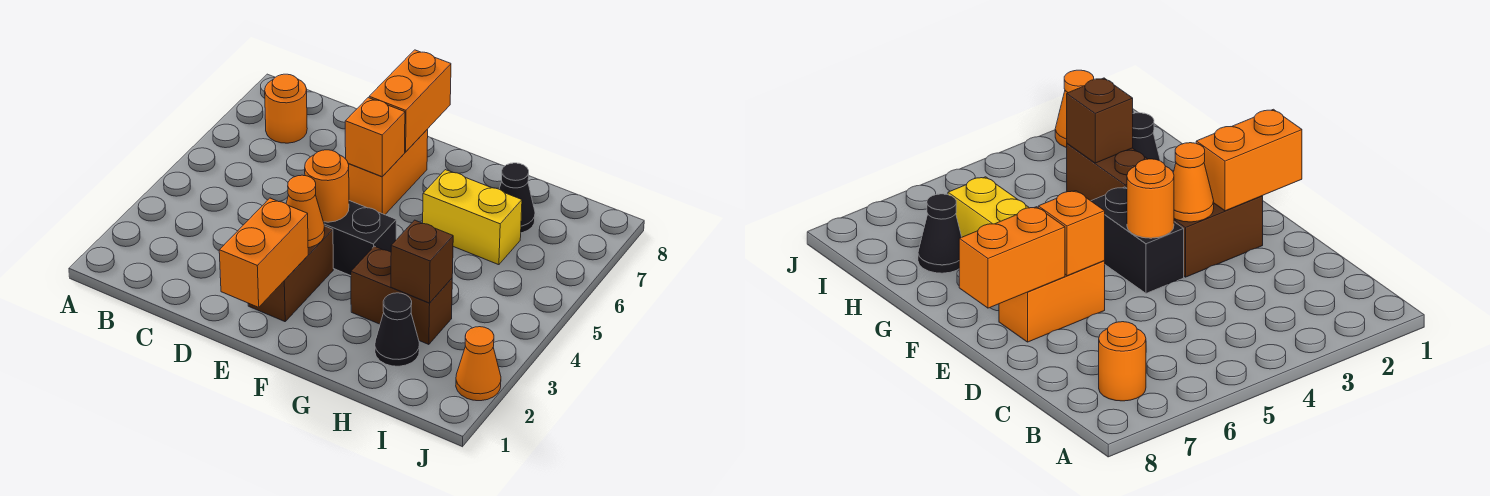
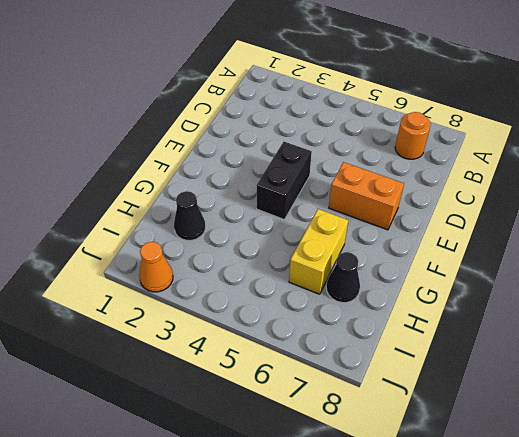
none -> brown brick E2:E3 level 1
none -> brown brick G3:H3 level 1
none -> orange brick E1:E2 level 2

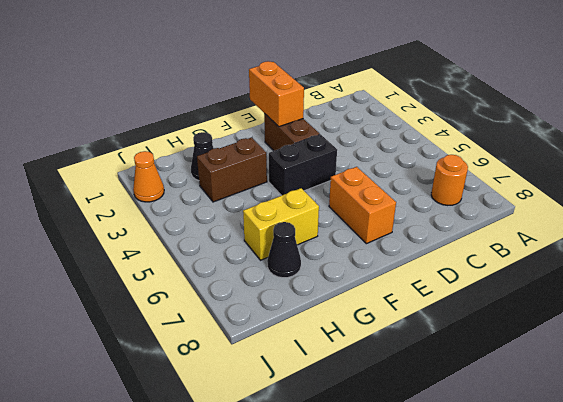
none -> orange cone E3 level 2
none -> orange round brick E4 level 2
none -> orange brick E6 level 2

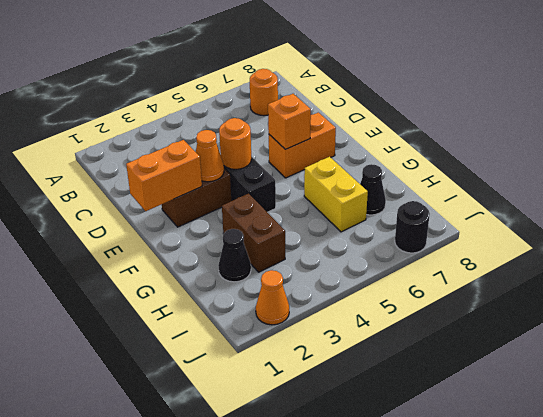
black round brick J7 level 1 -> none
none -> orange brick E7:E8 level 2
none -> brown brick H3 level 2

